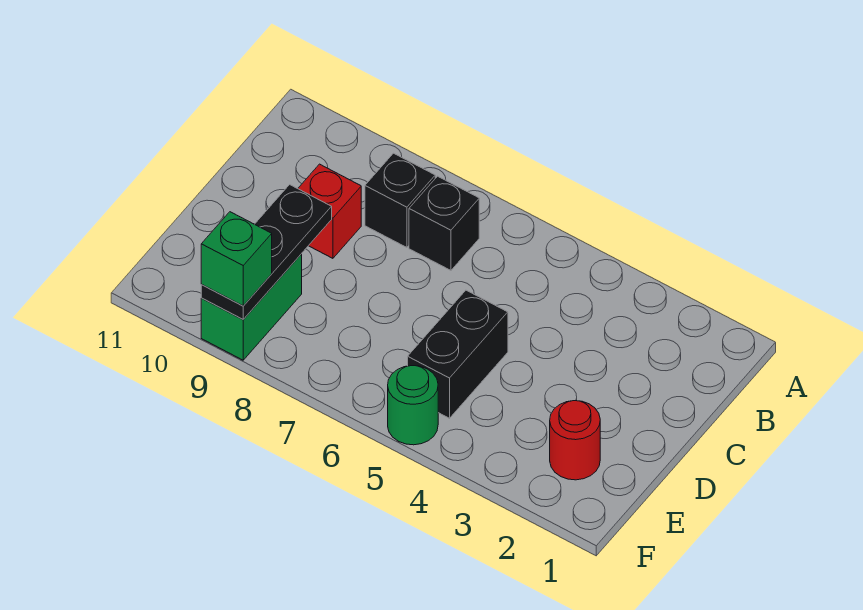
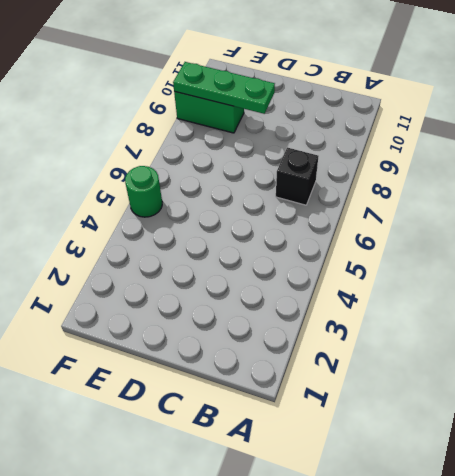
green plate D9:F9 level 2 -> black plate D9:F9 level 2
none -> black brick B8 level 1
none -> red brick C9 level 1

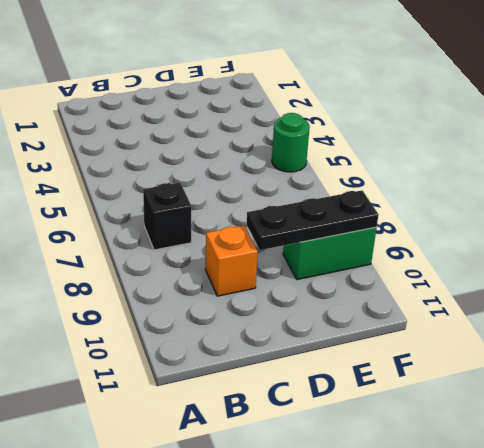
orange brick C9 level 1 -> red brick C9 level 1
none -> black brick B8 level 1
none -> black brick D5:E5 level 1

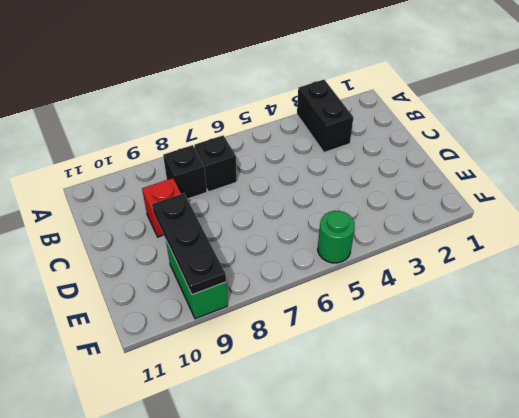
black brick A3:B3 level 1 -> black brick D5:E5 level 1
none -> red round brick E2 level 1
none -> green brick F9 level 3

